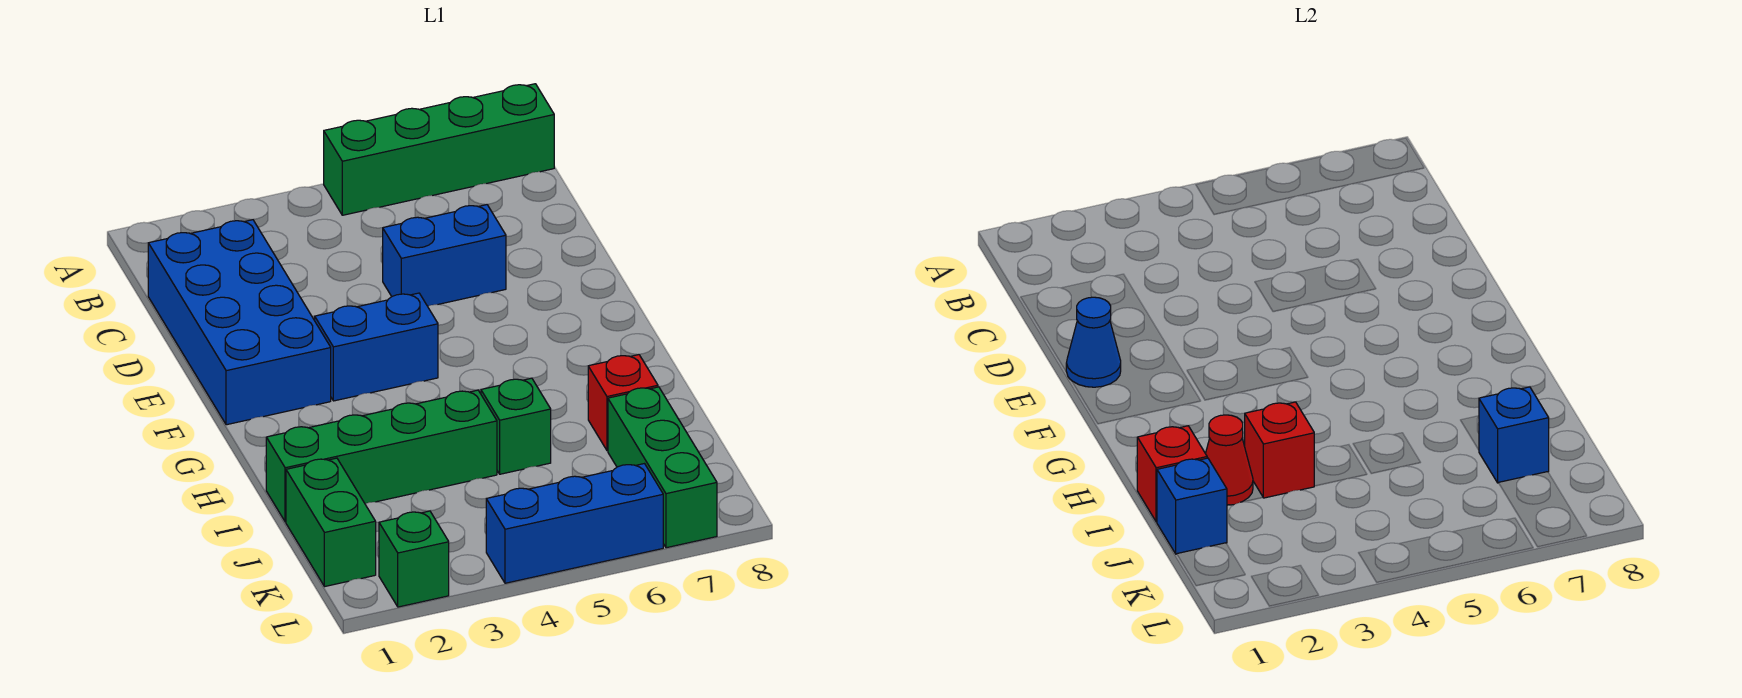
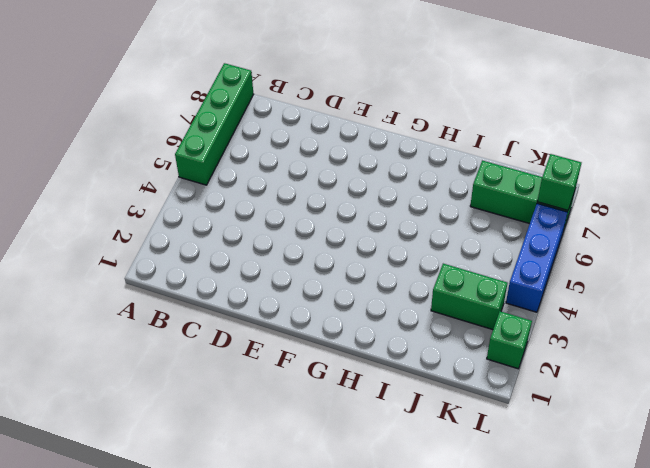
green brick J3:K3 level 1 -> green brick J1:K1 level 1
green brick L7 level 2 -> green brick I5 level 1
none -> blue brick C1:F2 level 1
none -> blue brick D5:D6 level 1
none -> blue brick F3:F4 level 1

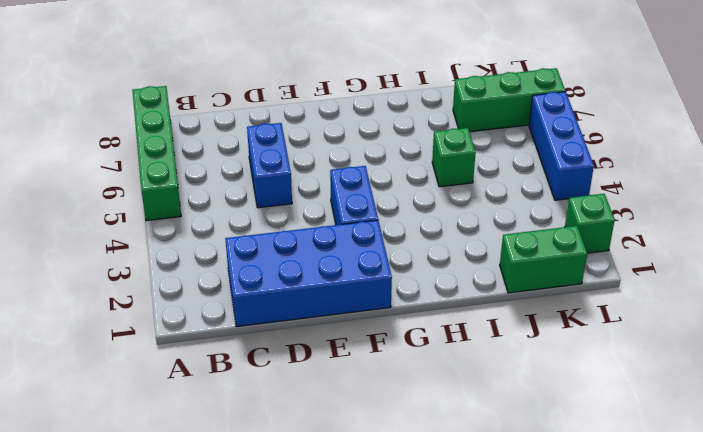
none -> green brick I1:I4 level 1
none -> red brick I7 level 1
none -> blue cone E1 level 2

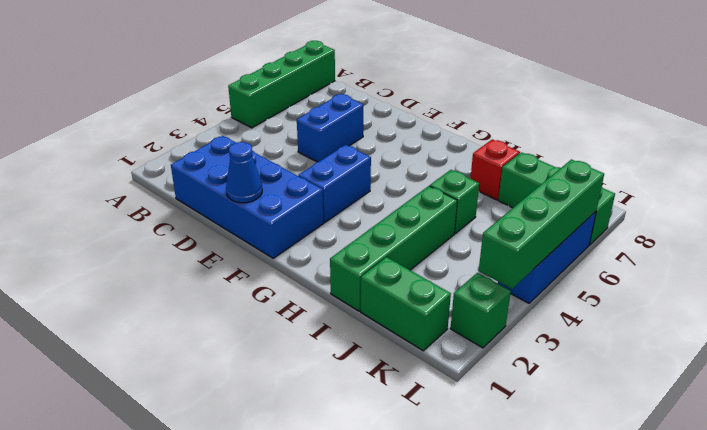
green brick L3:L6 level 2 -> none
none -> red brick I1 level 2
none -> red cone I2 level 2
none -> red brick I3 level 2

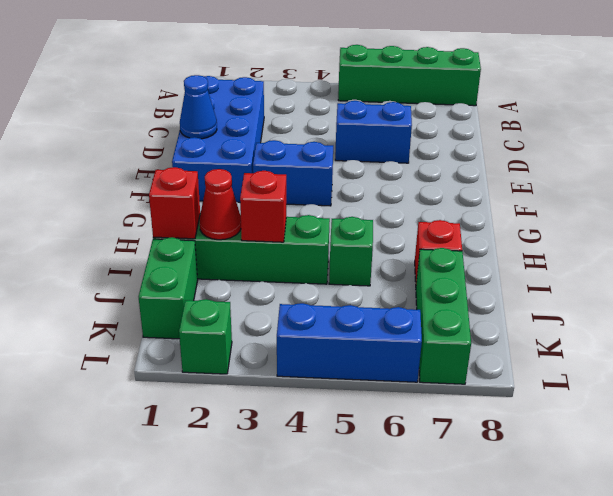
none -> blue brick J1 level 2
none -> blue brick J7 level 2

